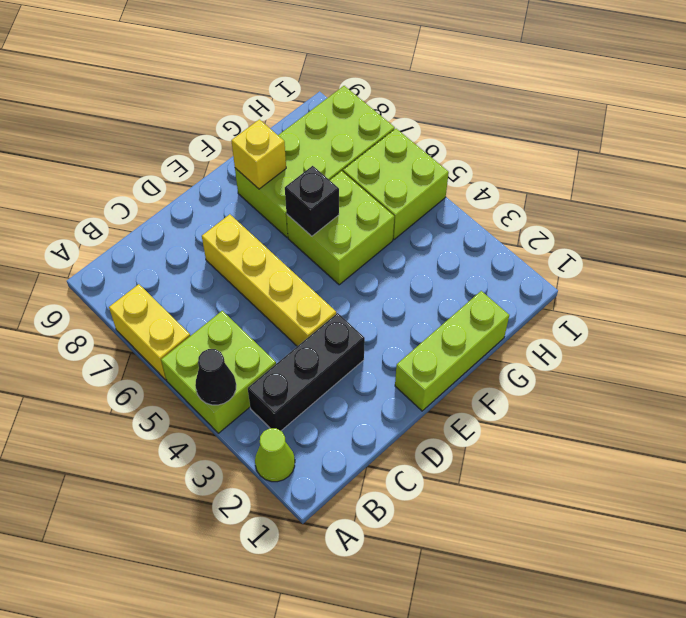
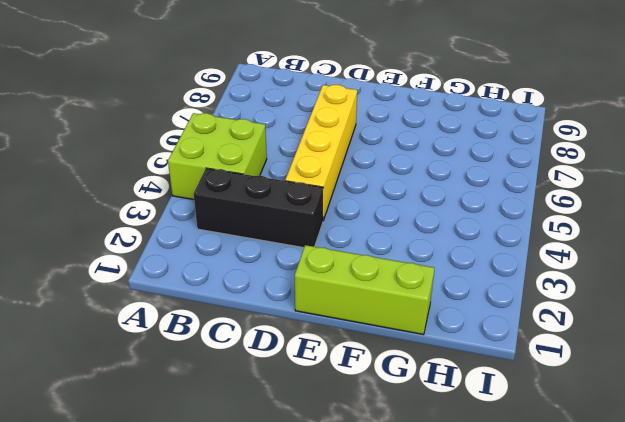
none -> lime cone A2 level 1
none -> yellow brick A6:A7 level 1
none -> lime brick F5:G6 level 1

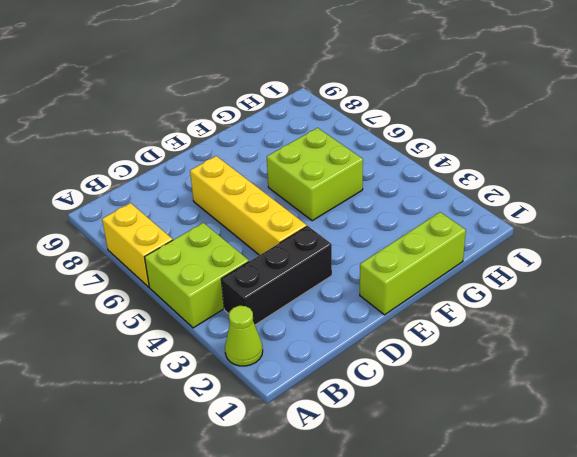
none -> lime brick F7:I8 level 1
none -> lime brick H5:I6 level 1
none -> black cone A4 level 2

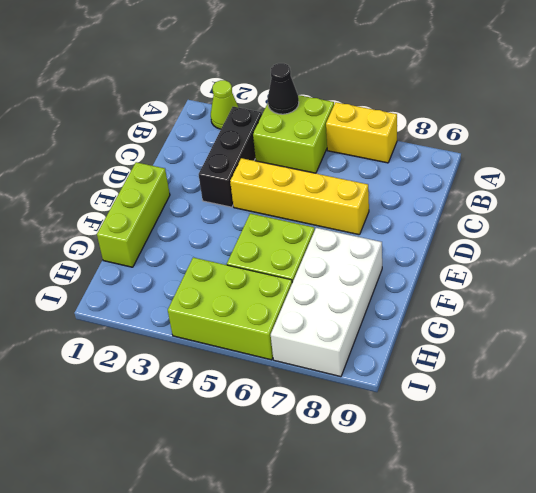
white brick F7:I8 level 1 -> lime brick F7:I8 level 1
lime brick H4:I6 level 1 -> lime brick H5:I6 level 1
none -> black brick F6 level 2
none -> yellow brick F8 level 2

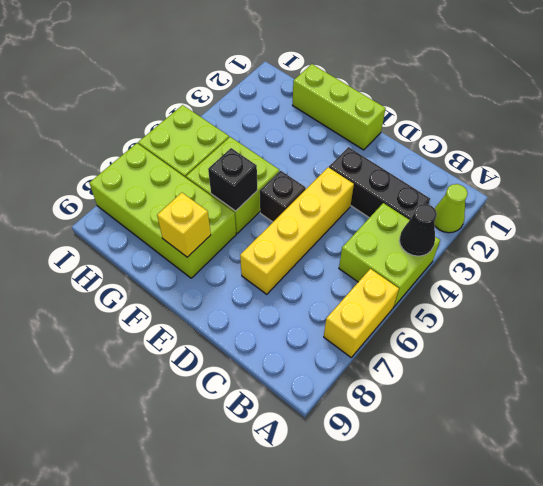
black brick E5 level 1 -> none

